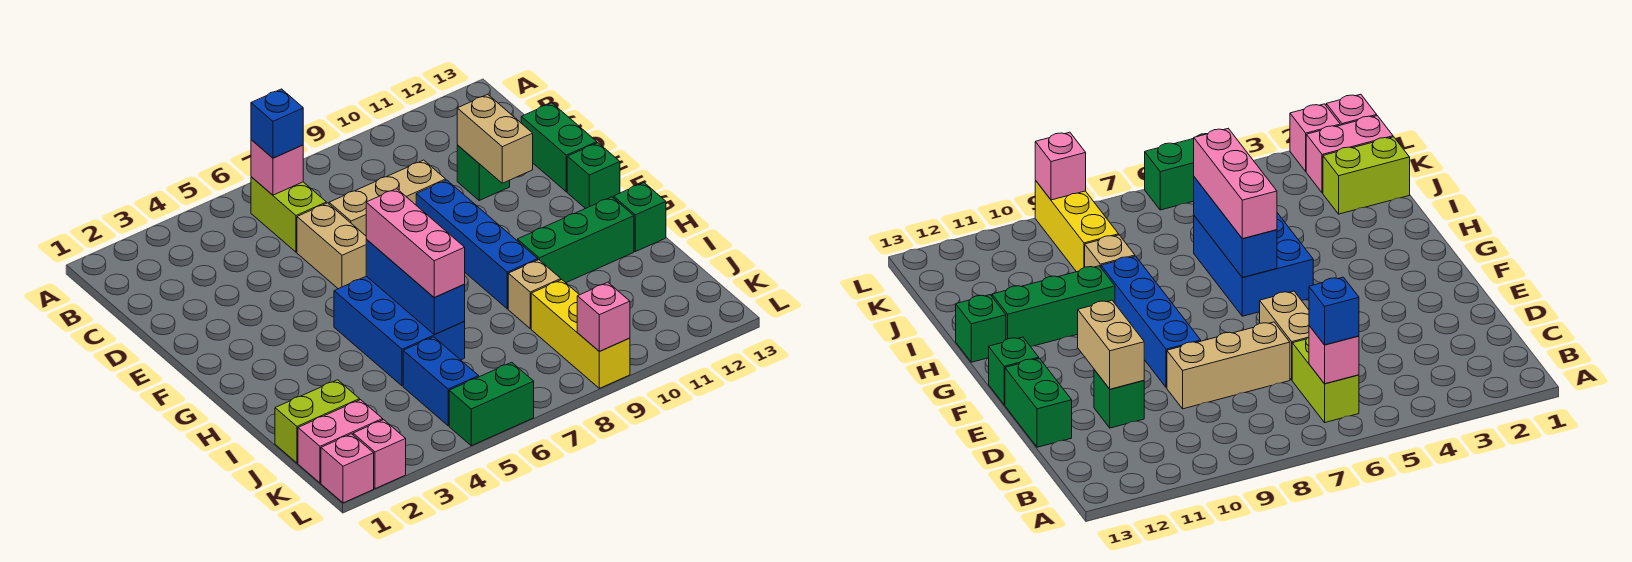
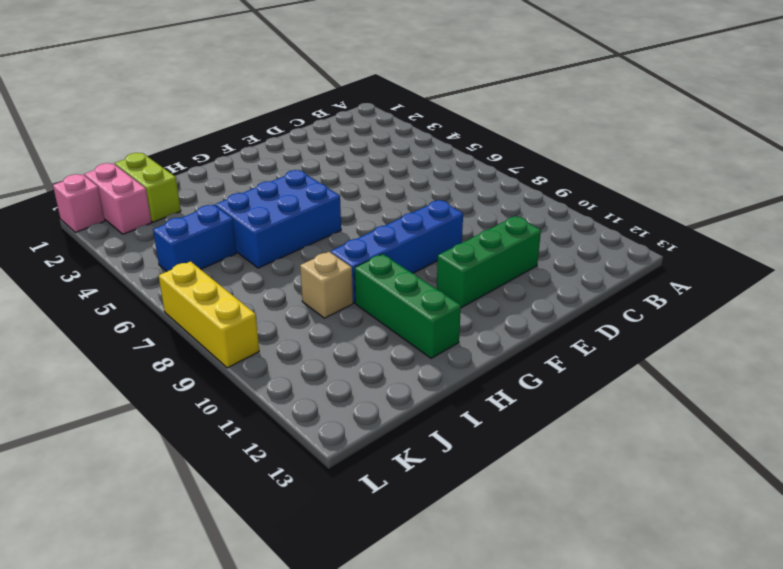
green brick D11:F11 level 1 -> green brick D11 level 1
yellow brick L7:L9 level 1 -> yellow brick J9:L9 level 1
none -> lime brick B6:C6 level 1
none -> tan brick D6:E6 level 1
none -> tan brick D7:D9 level 1

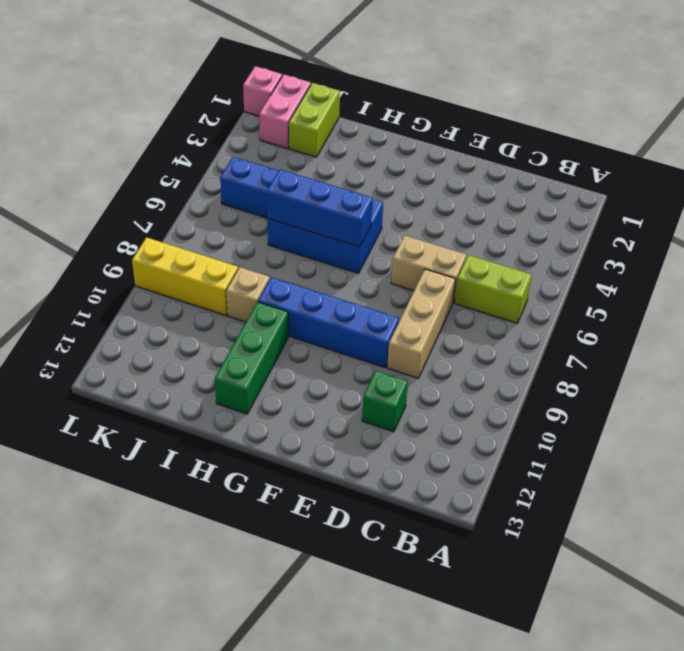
none -> green brick D13:E13 level 1
none -> green brick F13 level 1
none -> green brick H13 level 1

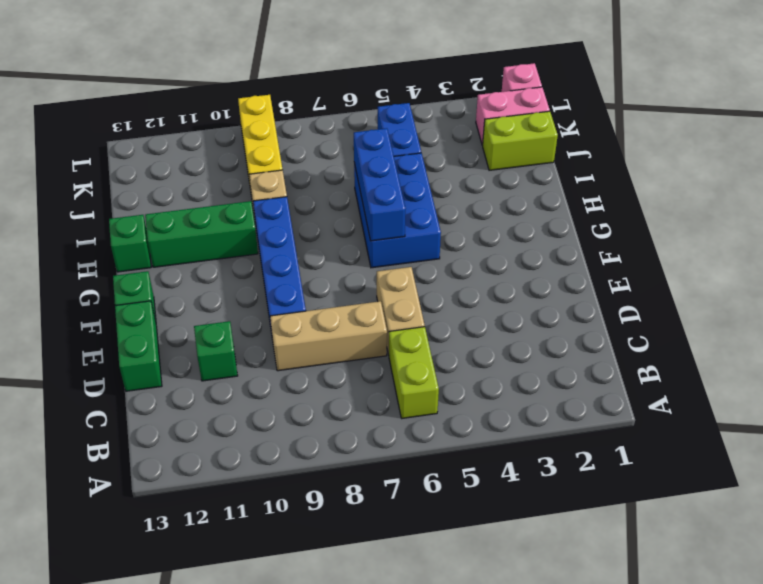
none -> pink brick L2 level 1
none -> green brick L5:L6 level 1
none -> pink brick B6 level 2

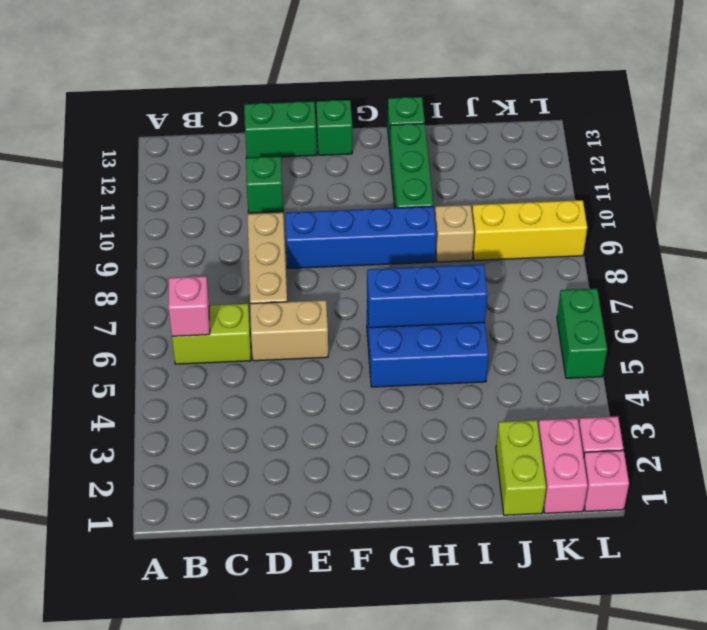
none -> blue brick J5:K5 level 1
none -> tan brick D11:E11 level 2
none -> pink brick L9 level 2

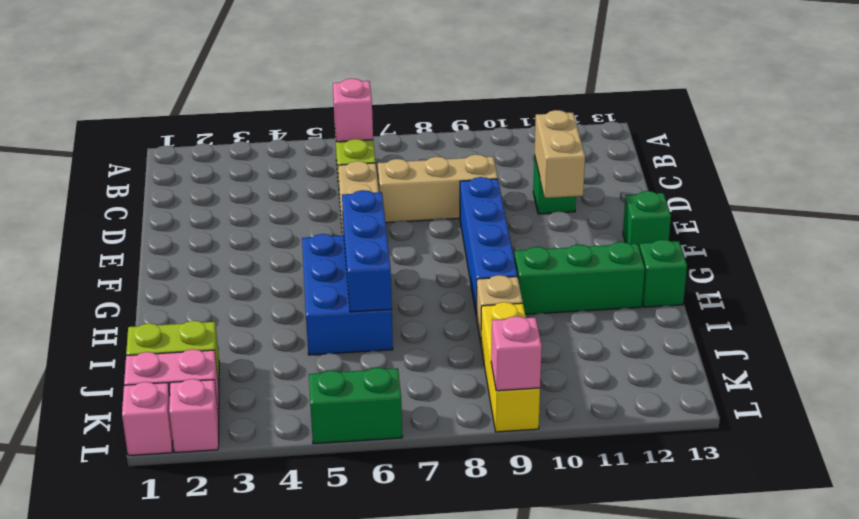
none -> green brick D13:E13 level 1
none -> blue brick J5:K5 level 1
none -> blue brick B6 level 3

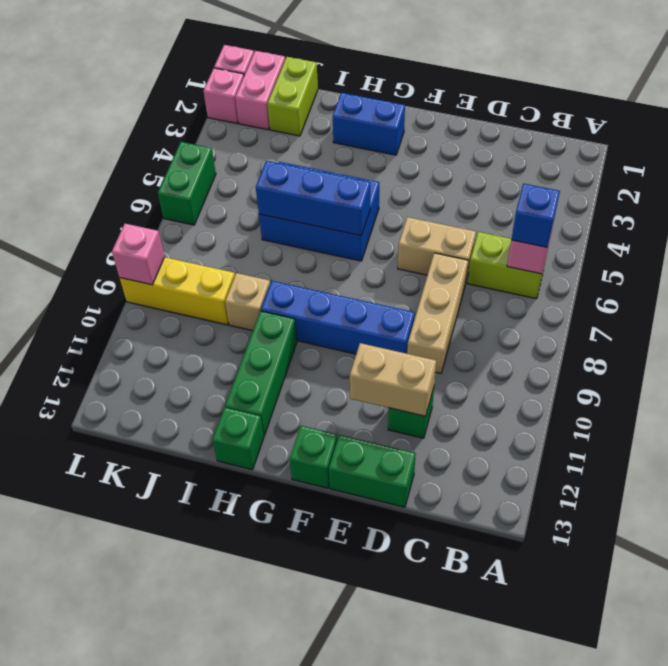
blue brick G2:H2 level 1 -> blue brick J5:K5 level 1
none -> pink brick G6:I6 level 3

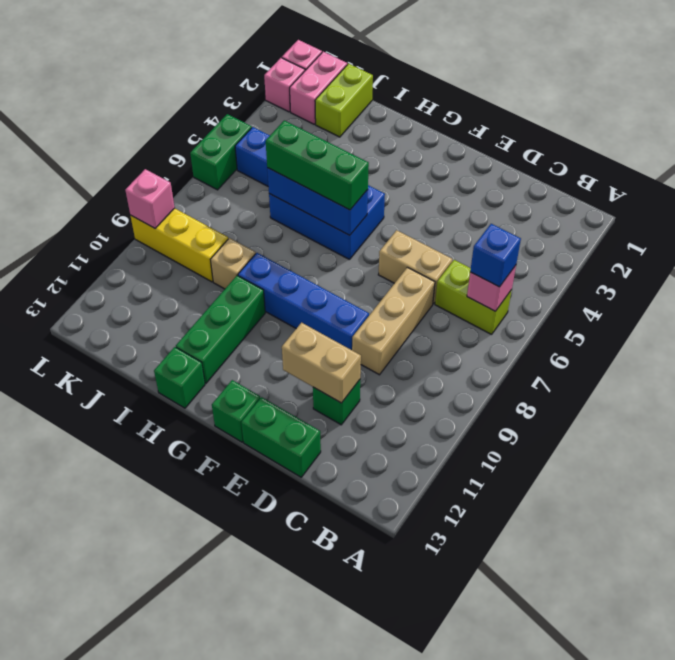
green brick G6:I6 level 3 -> pink brick G6:I6 level 3

